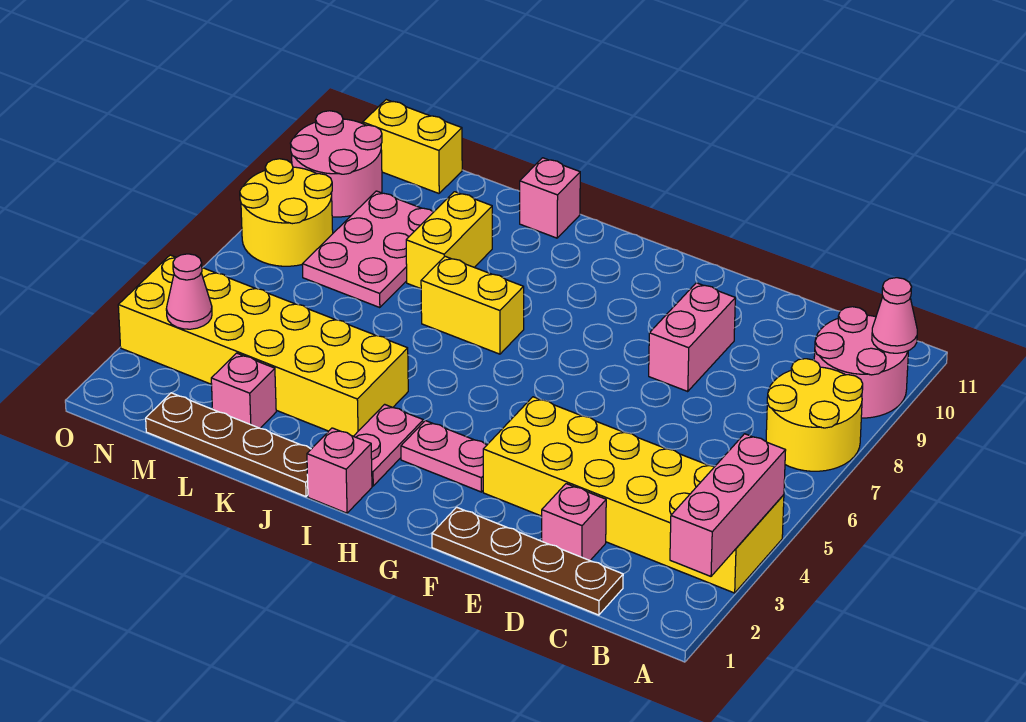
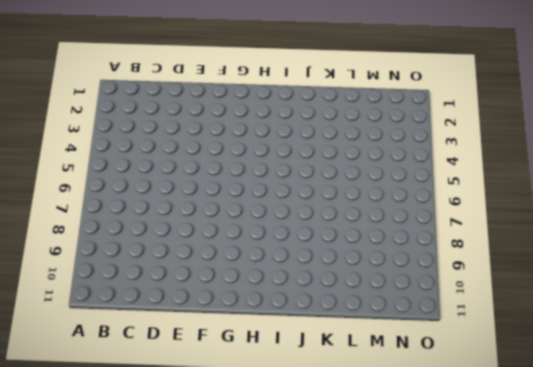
none -> yellow brick A3:F4 level 1
none -> yellow round brick A7:B8 level 1
none -> pink round brick A9:B10 level 1

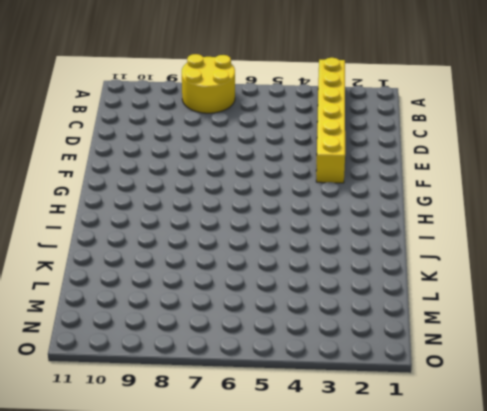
yellow brick A3:F3 level 1 -> yellow brick A3:F4 level 1
none -> pink round brick A9:B10 level 1
none -> brown plate C1:F1 level 1
none -> pink brick D2 level 1

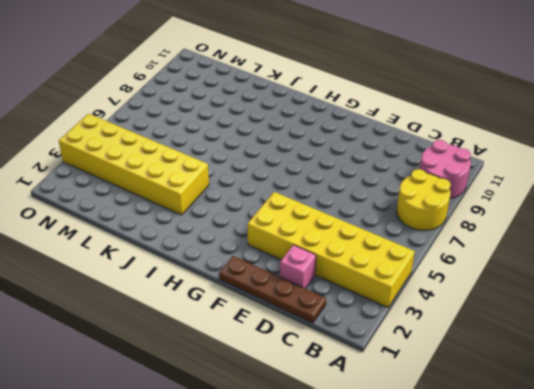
none -> pink brick E8:E9 level 1
none -> pink plate G3:H3 level 1
none -> pink brick I1 level 1

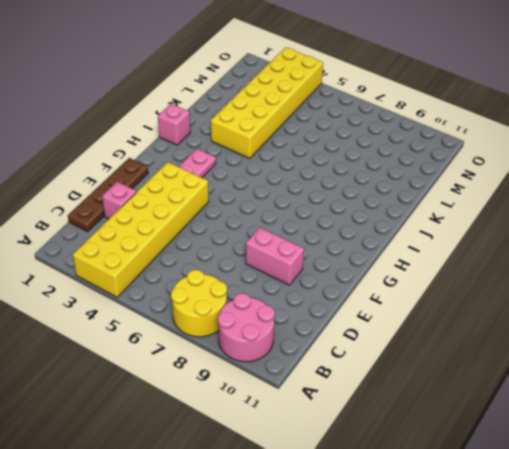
none -> pink plate I2:I3 level 1
none -> yellow brick I7:J7 level 1
none -> brown plate J1:M1 level 1

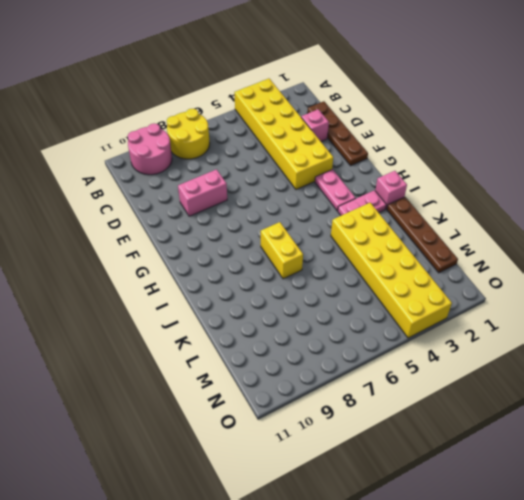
none -> pink brick J11 level 1
none -> yellow brick K8:K9 level 1
none -> pink brick L2 level 1

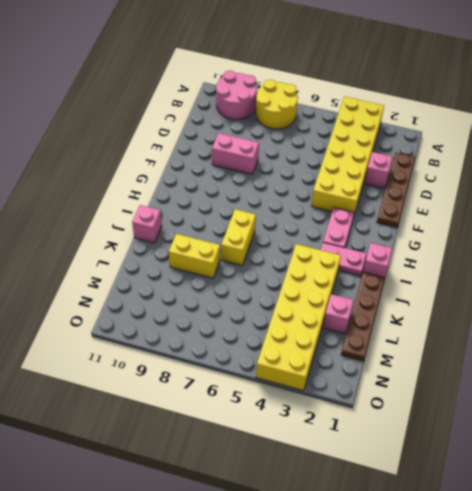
none -> pink plate L7:M9 level 1
none -> yellow brick M11:N11 level 1
none -> yellow round brick N7:O8 level 1

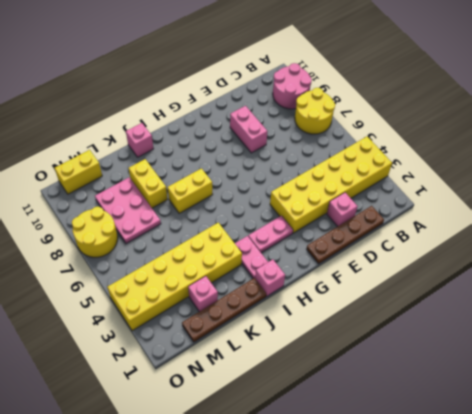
none -> pink round brick N9:O10 level 1
none -> pink brick A2:A4 level 2
none -> pink cone A10 level 2

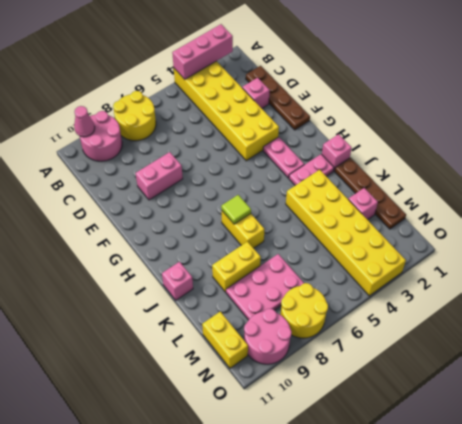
lime tile I7 level 2 -> none
none -> pink cone N3 level 2

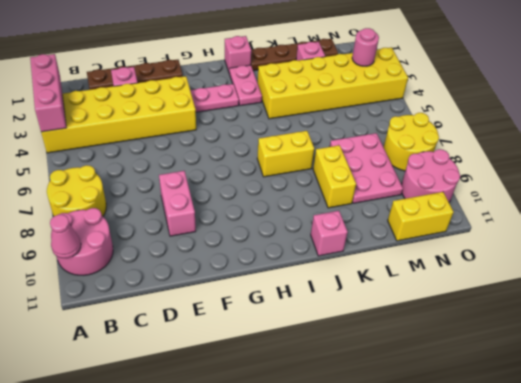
pink round brick N3 level 2 -> pink cone N3 level 2

